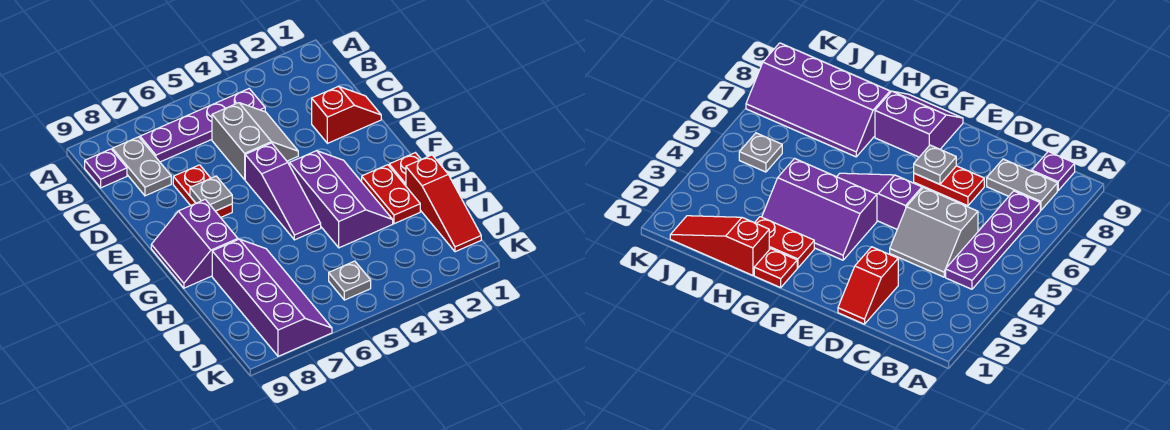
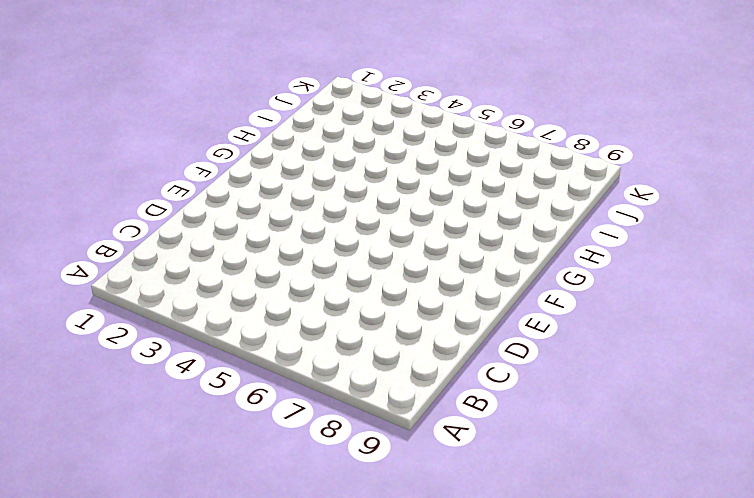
none -> purple plate B4:B7 level 1
none -> grey plate B8:C8 level 1
none -> purple plate B9 level 1

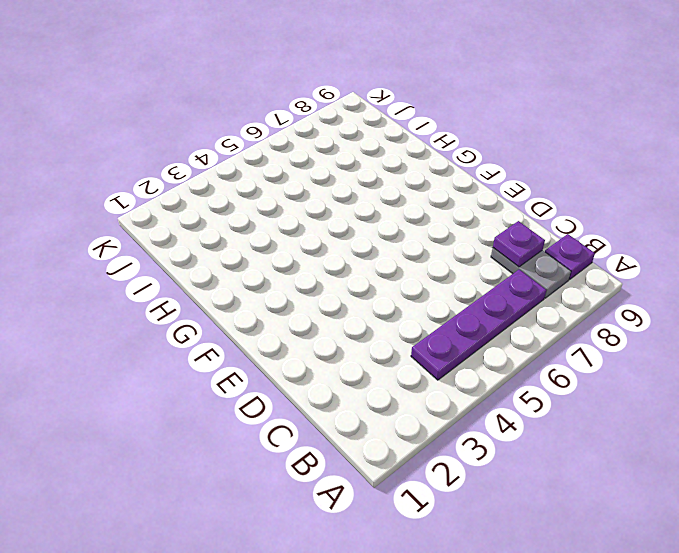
purple plate C8 level 2 -> none
none -> grey slope C4:D5 level 1 top 5
none -> red slope D1:D2 level 1 top 2
none -> red plate D7:E7 level 1

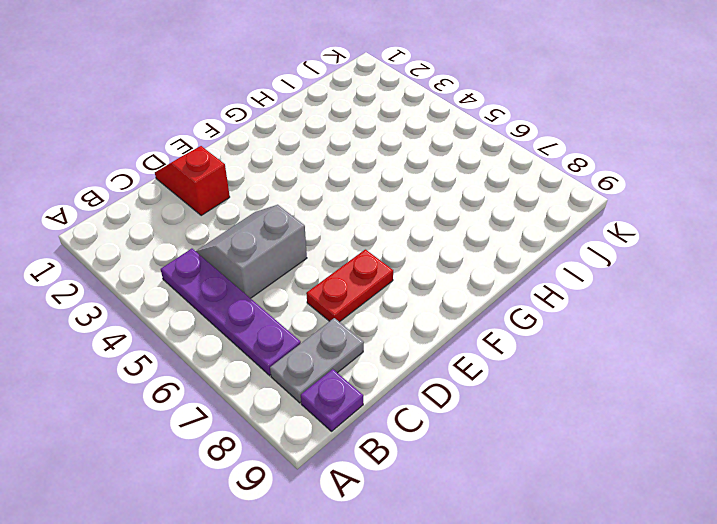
none -> purple slope E5:G5 level 1 top E
none -> purple slope F3:H4 level 1 top 4
none -> purple slope F8:G9 level 1 top 8

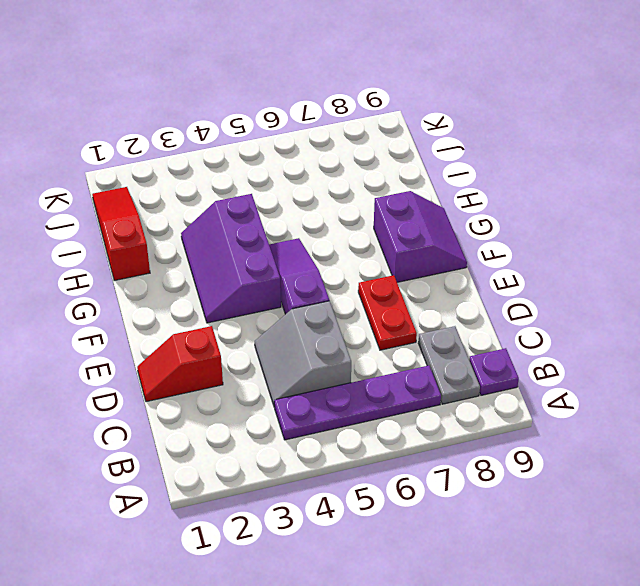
none -> red plate G1 level 1
none -> red plate G2:H2 level 1
none -> purple slope H7:K8 level 1 top 8

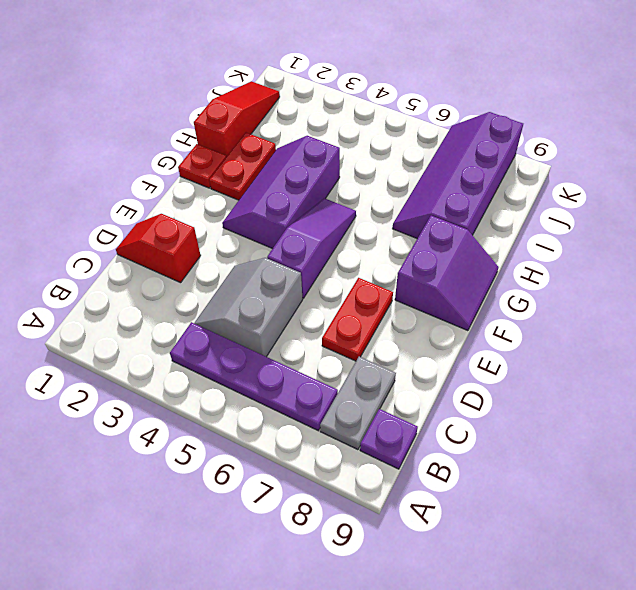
none -> grey plate J5 level 1
none -> grey plate E7 level 2

